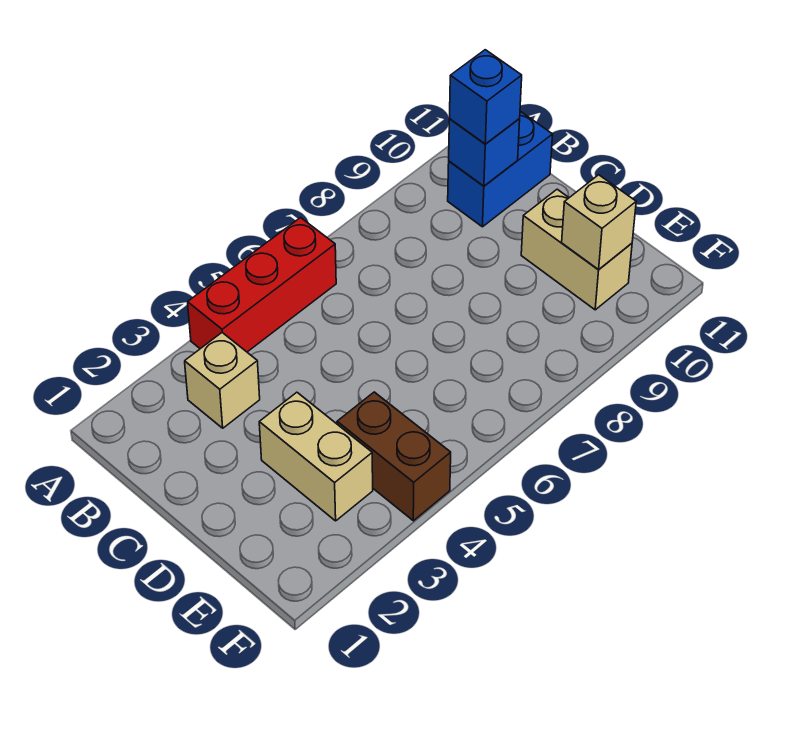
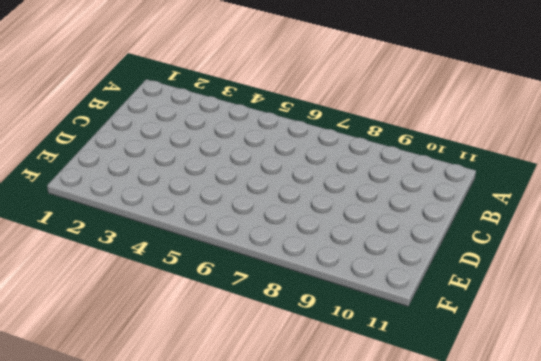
none -> red brick A4:A6 level 1
none -> tan brick B3 level 1

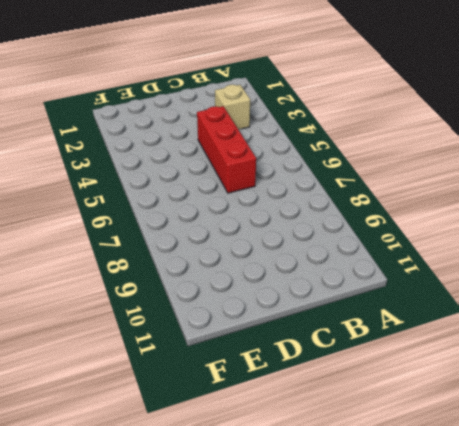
red brick C4:C6 level 1 -> red brick A4:A6 level 1
none -> blue brick B10:B11 level 1
none -> tan brick D3:E3 level 1

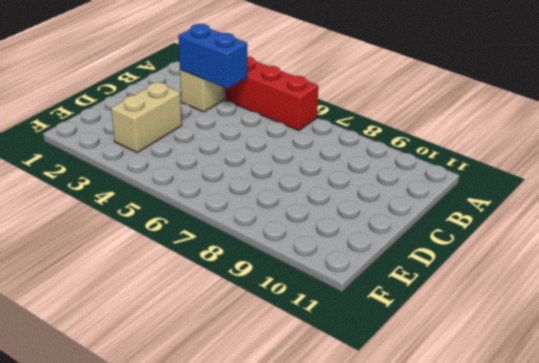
blue brick B3:B4 level 2 -> blue brick B10:B11 level 1
none -> tan brick D10:E10 level 1
none -> brown brick E4:F4 level 1

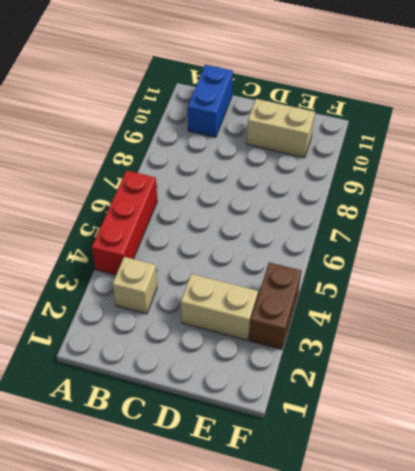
brown brick F3:F4 level 1 -> brown brick E4:F4 level 1
none -> blue brick B10 level 2
none -> tan brick E10 level 2

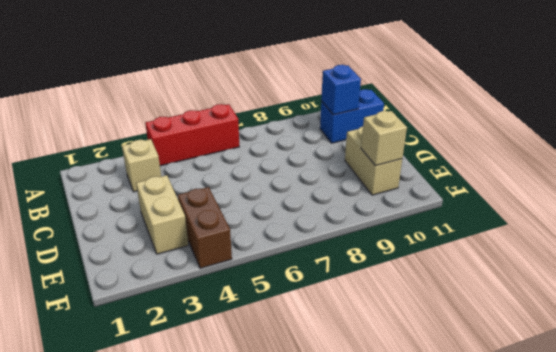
none -> blue brick B10 level 3

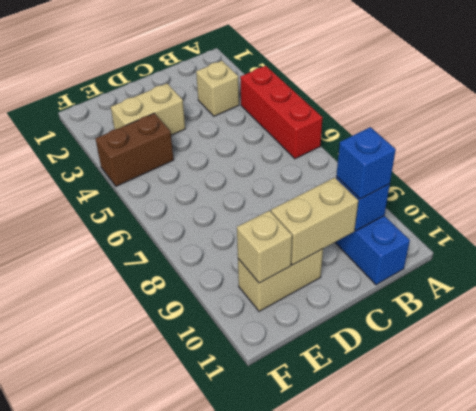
tan brick C10:D10 level 2 -> none

